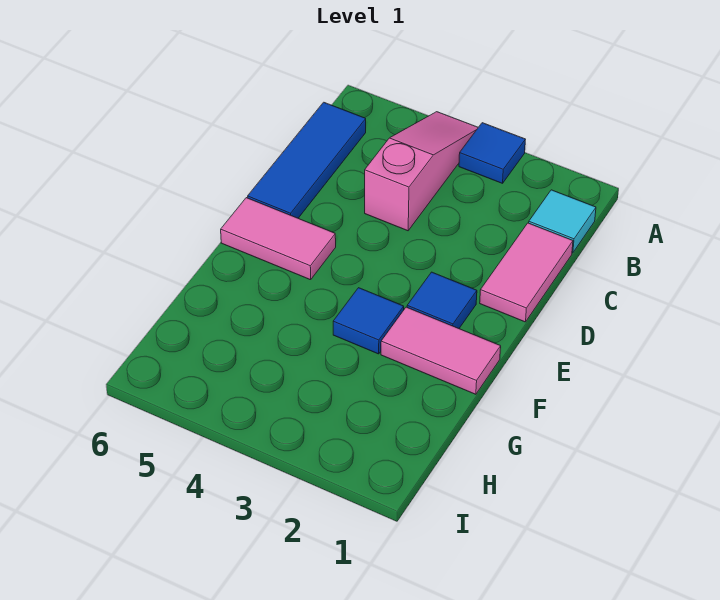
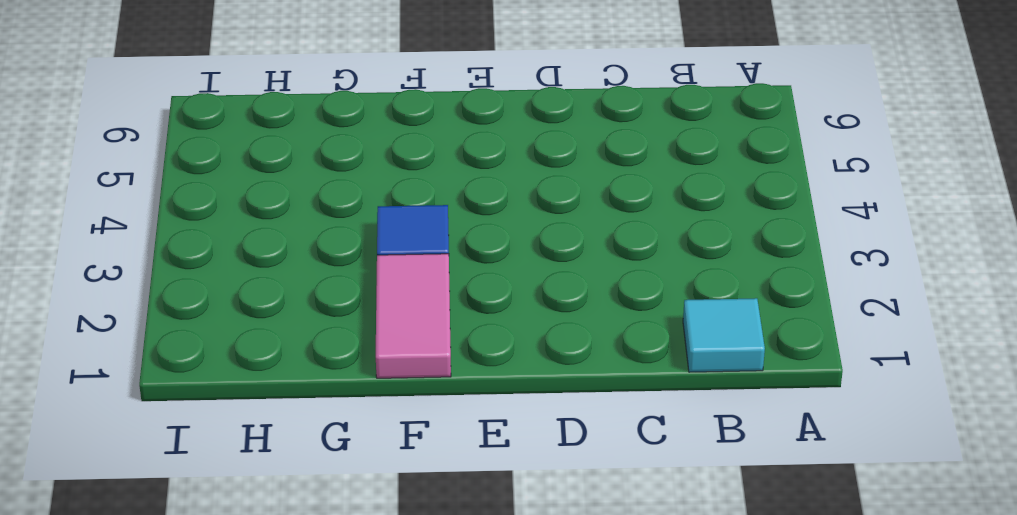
none -> blue tile A3 level 1
none -> pink slope A4:C4 level 1 top C

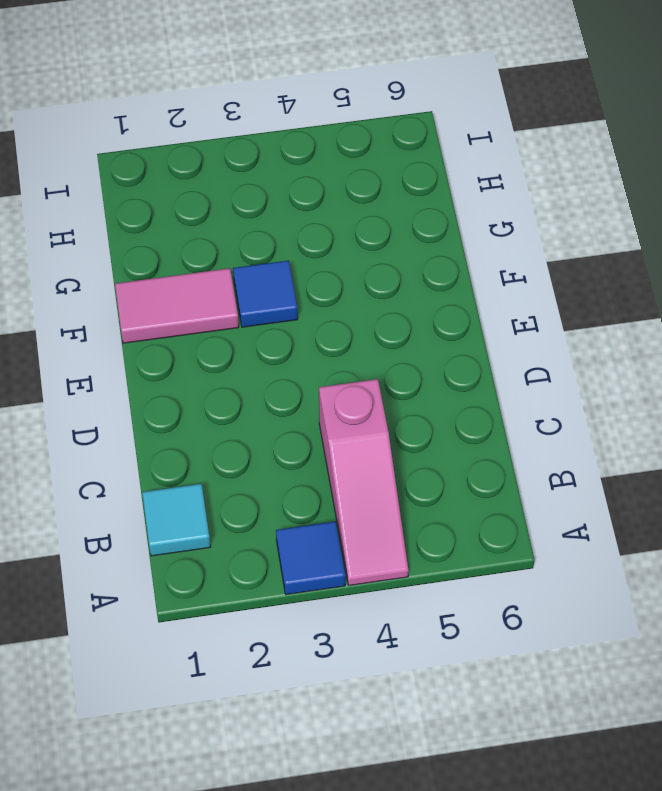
none -> blue tile B6:D6 level 1
none -> pink tile C1:D1 level 1

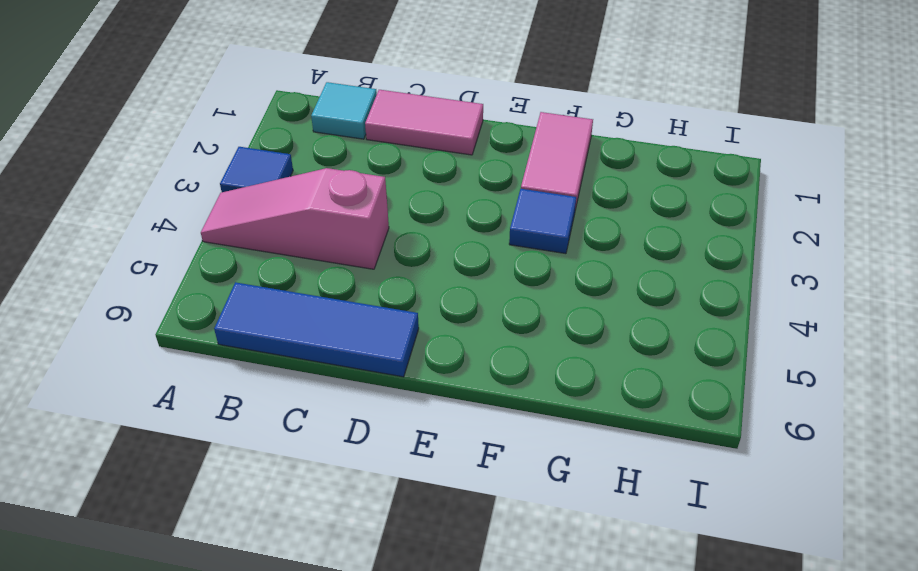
none -> blue tile E2 level 1
none -> pink tile E5:E6 level 1

